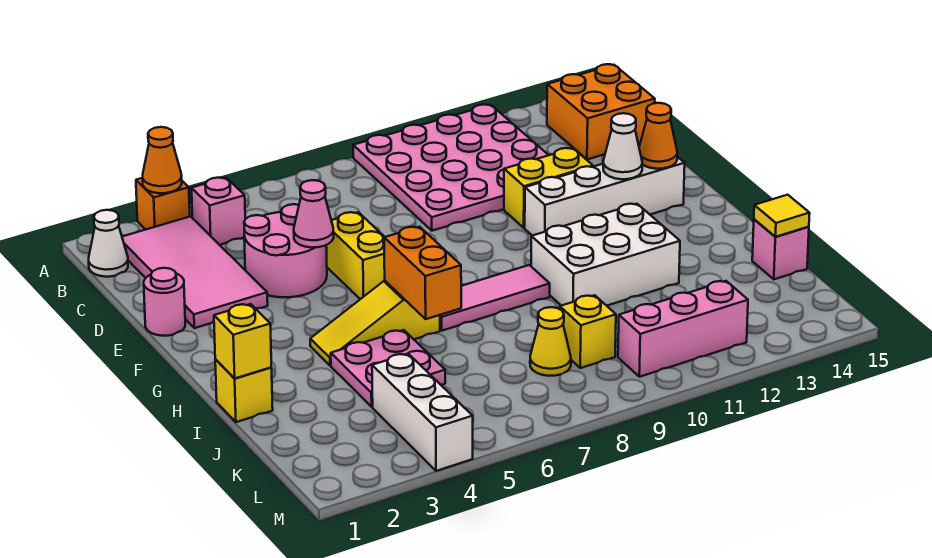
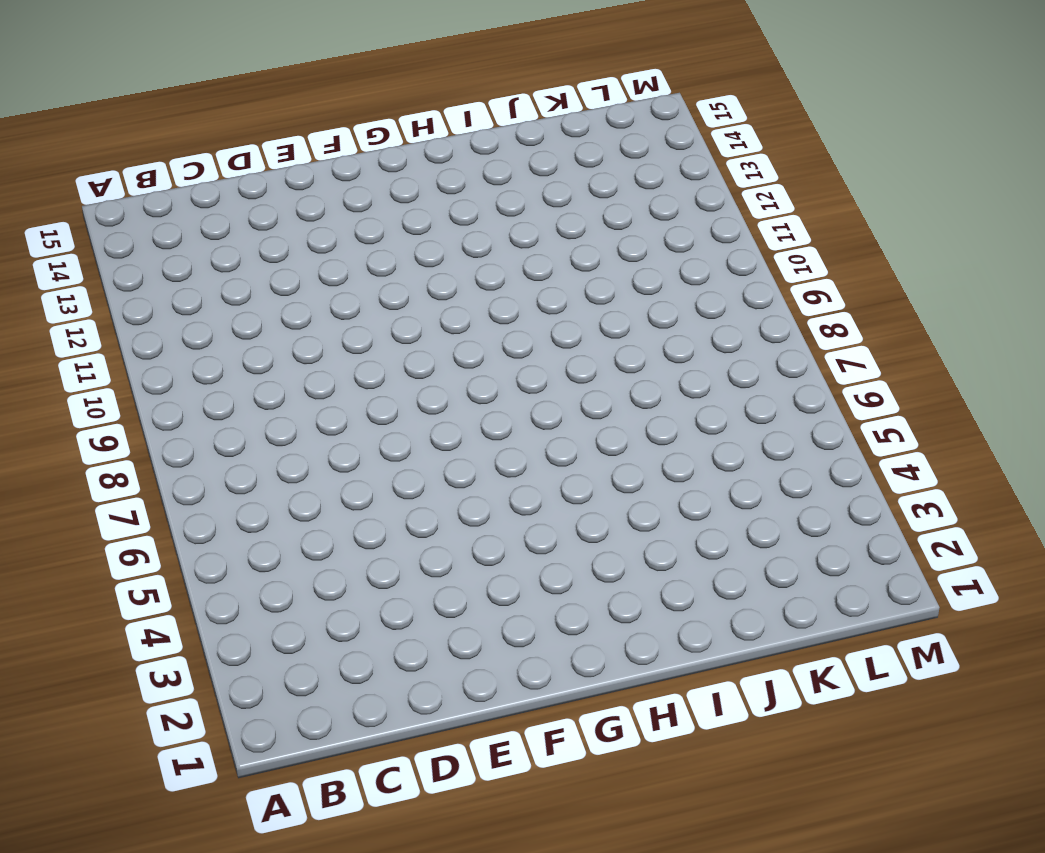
none -> orange brick A3 level 1
none -> pink plate A9:D12 level 1
none -> white cone B1 level 1

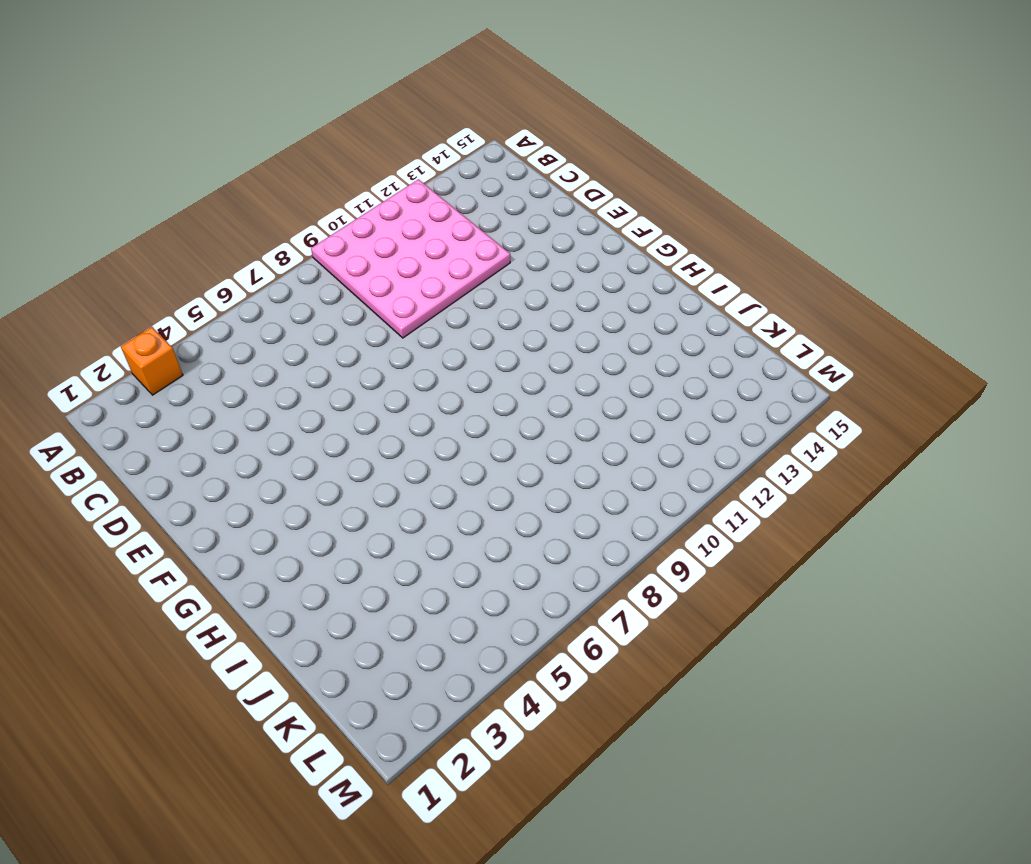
none -> white cone B1 level 1
none -> pink tile B2:E3 level 1
none -> pink brick B4 level 1

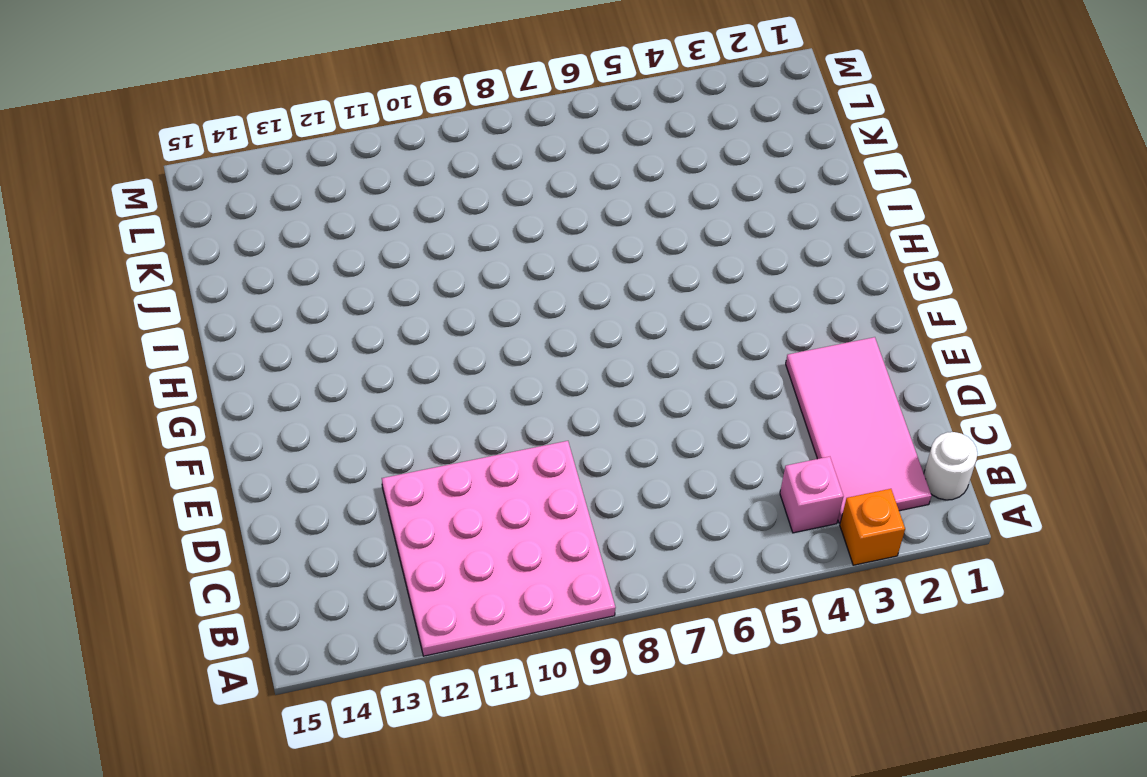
white round brick B1 level 1 -> white cone B1 level 1
none -> orange brick B14:C15 level 1
none -> pink round brick D4:E5 level 1
none -> pink round brick E1 level 1

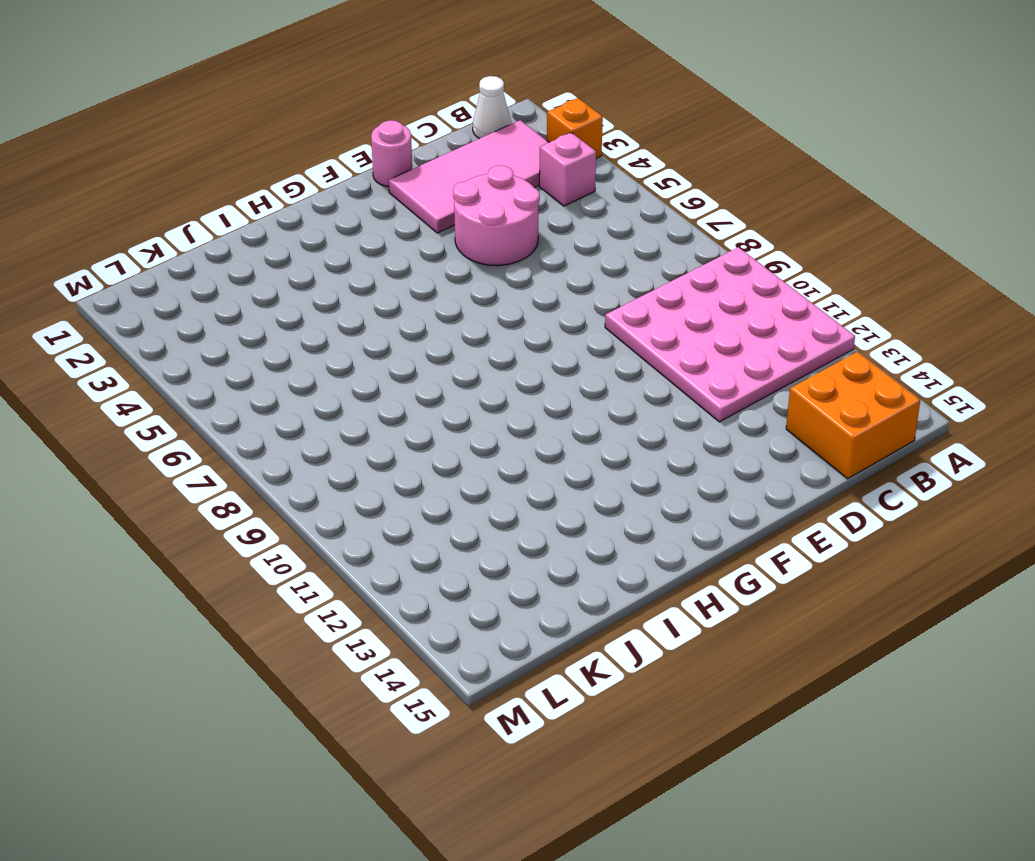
none -> yellow brick E6:F6 level 1
none -> yellow brick E11:E12 level 1
none -> white brick F11:F14 level 1

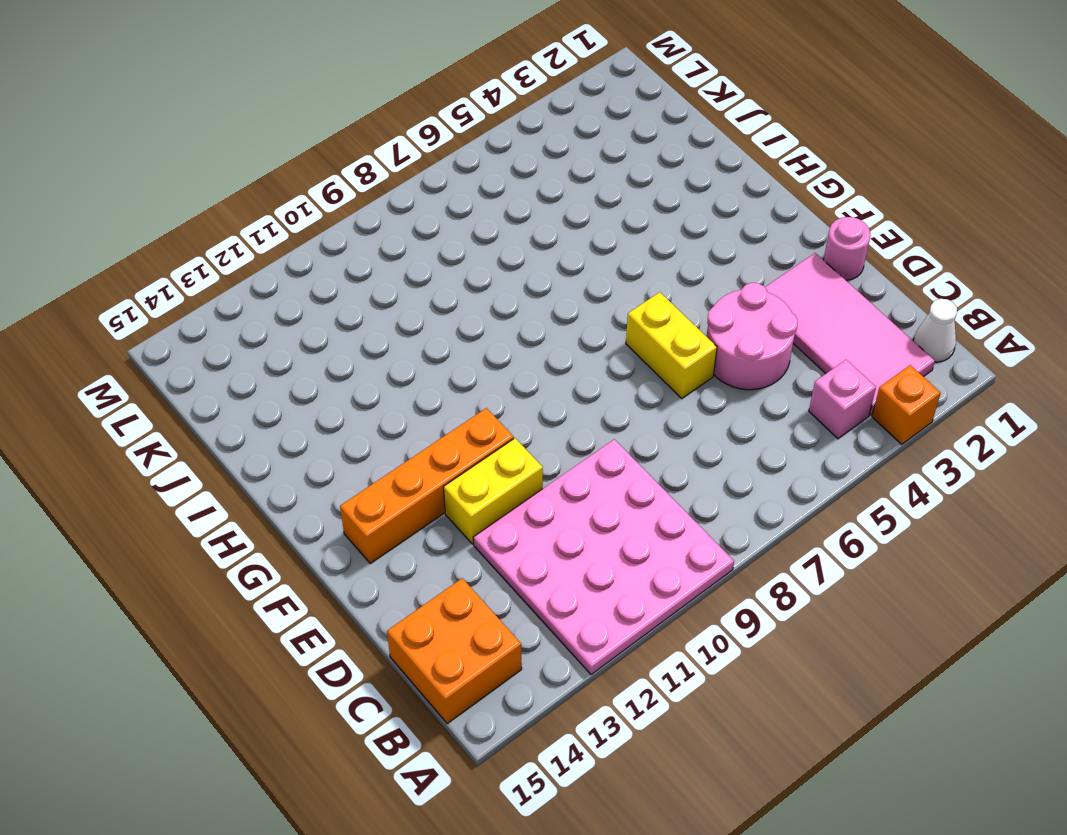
orange brick F11:F14 level 1 -> white brick F11:F14 level 1
none -> yellow slope H4:H6 level 1 top 6
none -> pink tile H7:H9 level 1
none -> white brick H10:I12 level 1

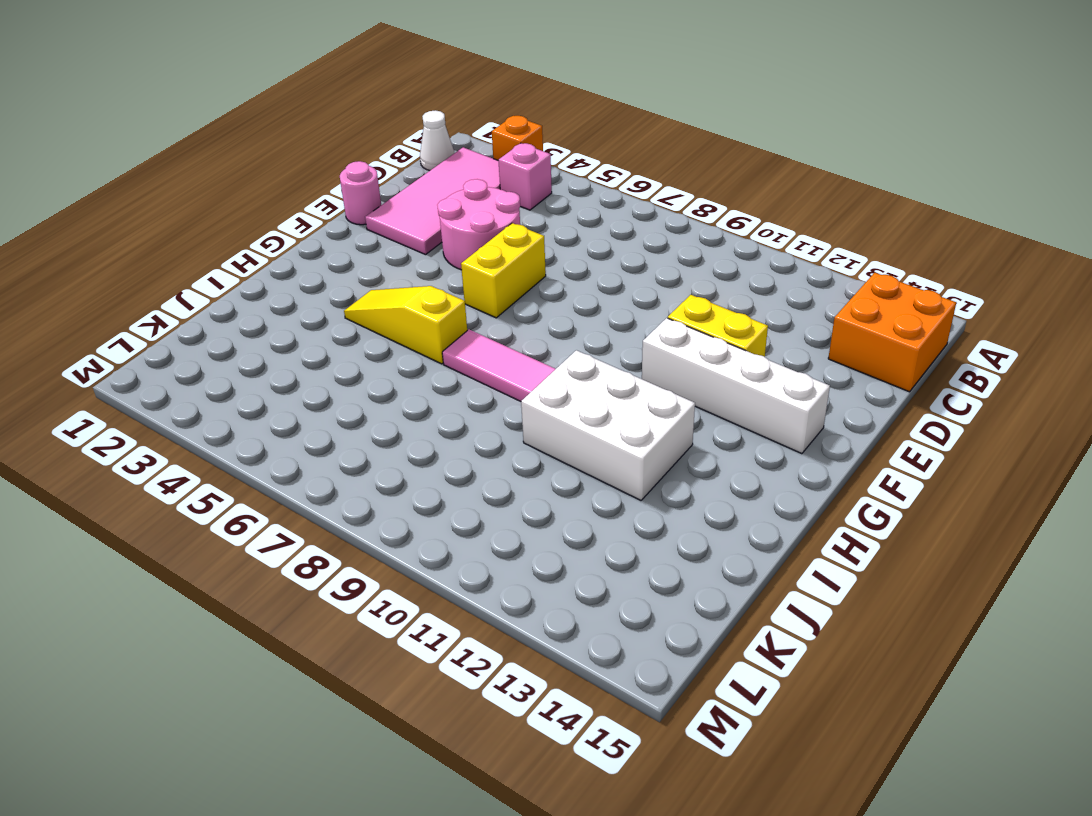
none -> pink plate A9:D12 level 1
none -> yellow brick I1 level 1
none -> pink plate I4:J5 level 1

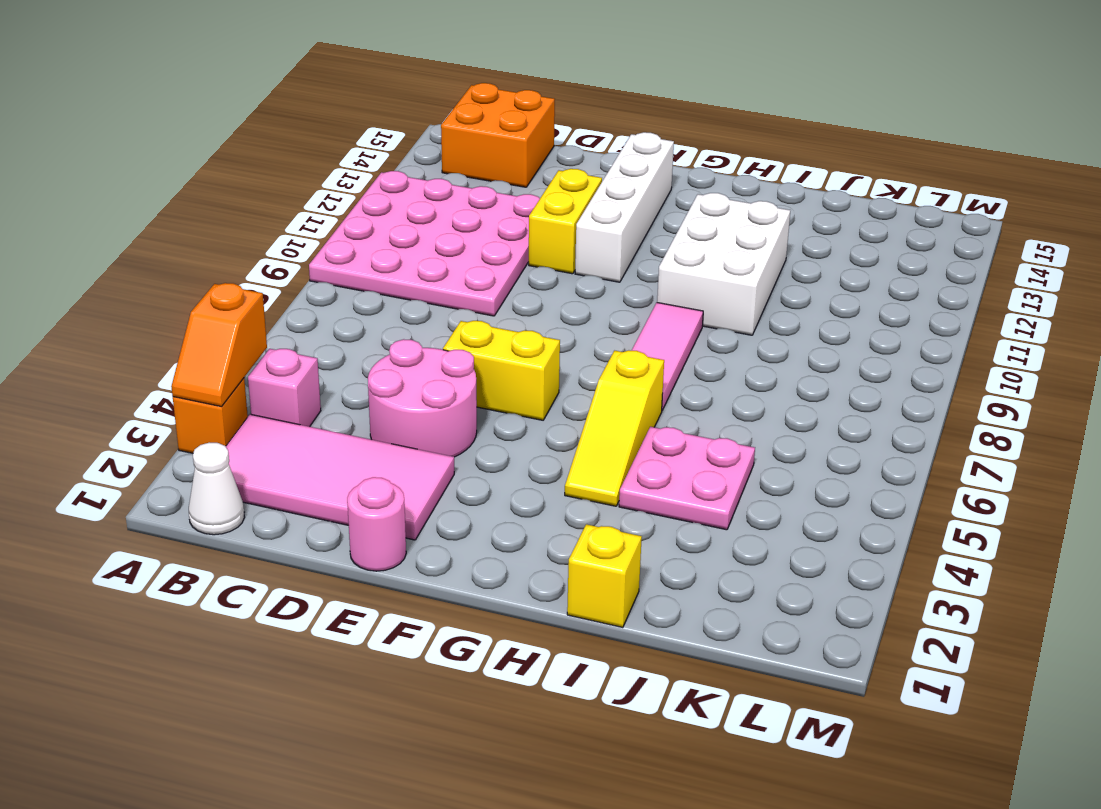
orange slope A3:A4 level 2 top 4 -> orange cone A3 level 2
none -> pink brick J15 level 1
none -> white brick K4:M4 level 1
none -> yellow cone K8 level 1

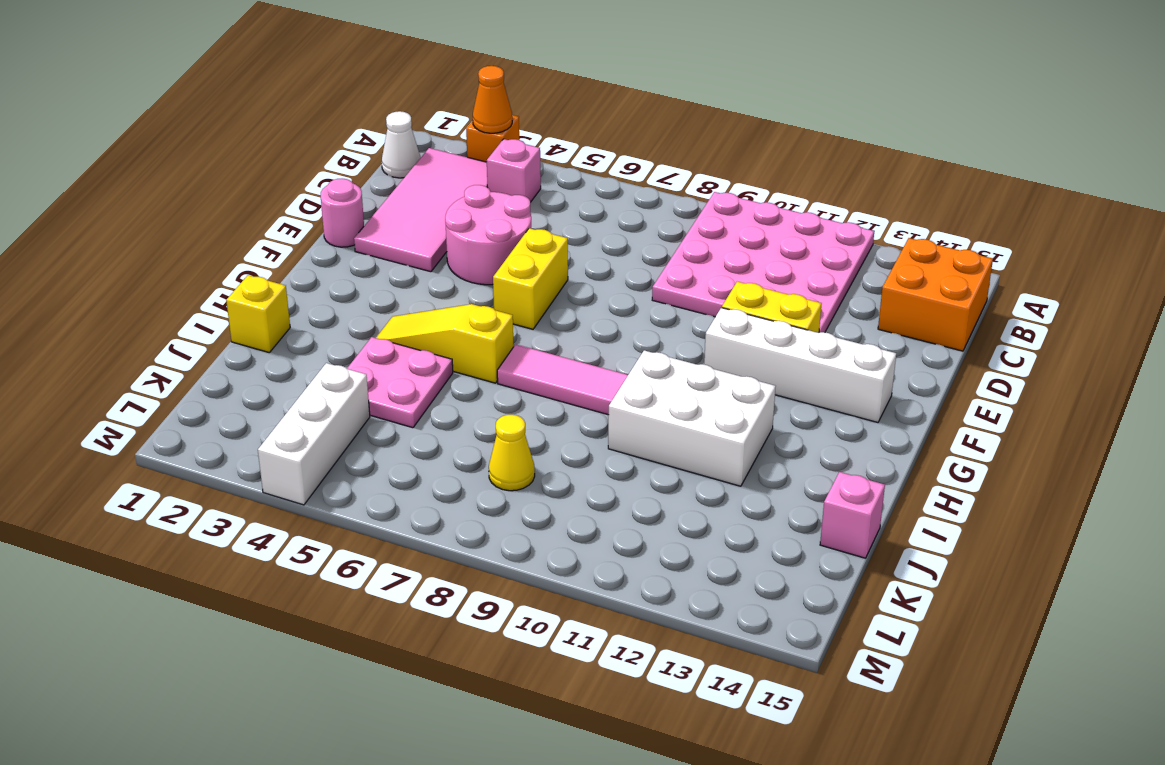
none -> yellow brick K9 level 1
none -> pink brick L10:L12 level 1
none -> pink cone E5 level 2

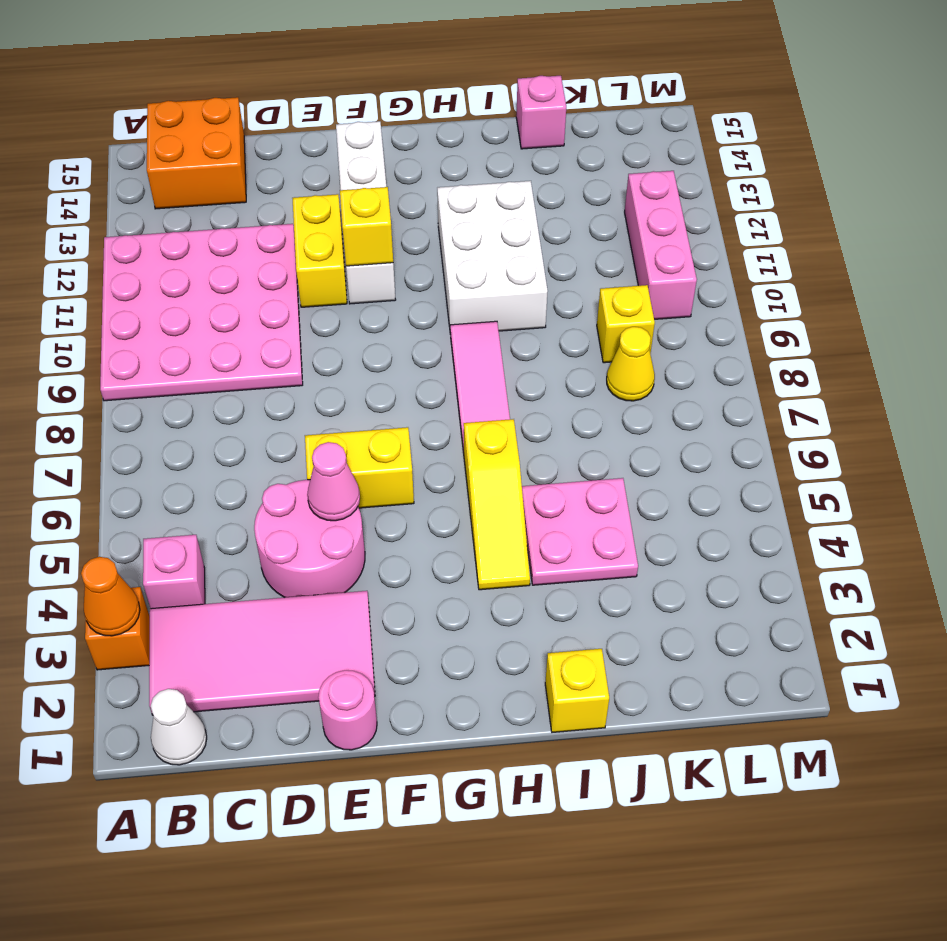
yellow brick F11 level 2 -> yellow brick I1 level 2
none -> white brick K4:M4 level 1
none -> white cone F13 level 2
none -> orange cone F14 level 2

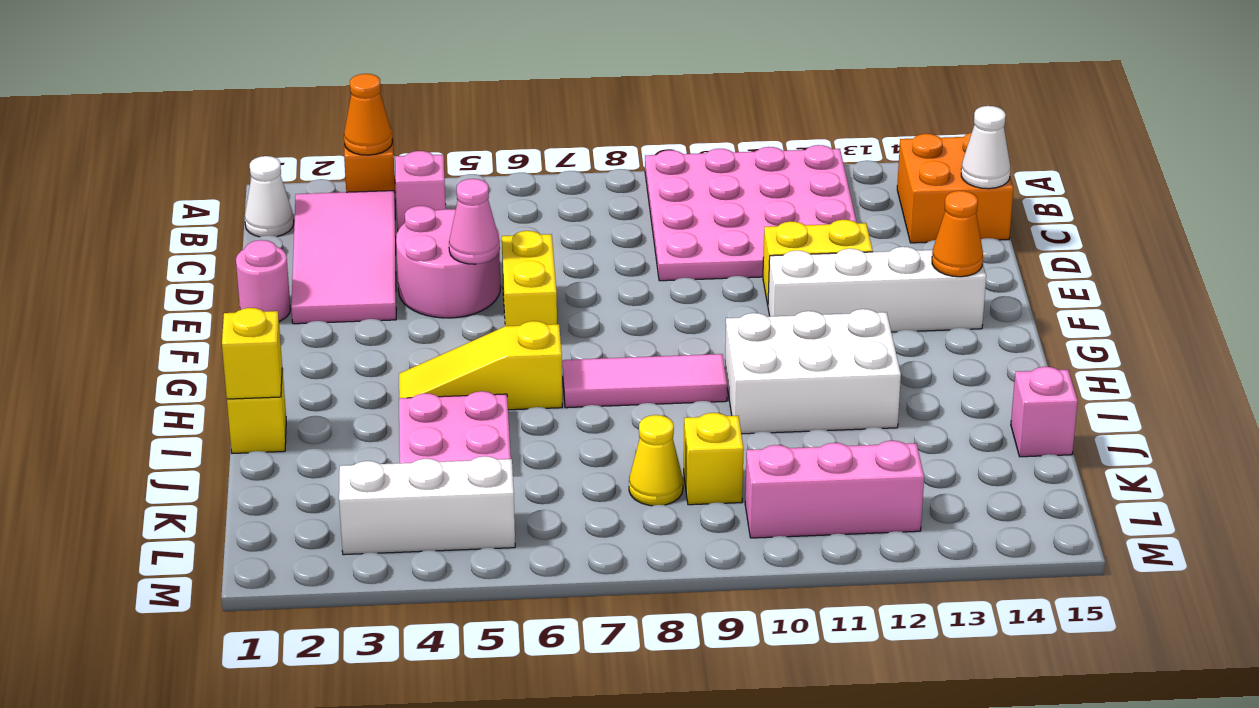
white cone C15 level 2 -> white cone F13 level 2
white brick L3:L5 level 1 -> white brick K4:M4 level 1
none -> orange brick H6:I6 level 2
none -> yellow tile J15 level 2

